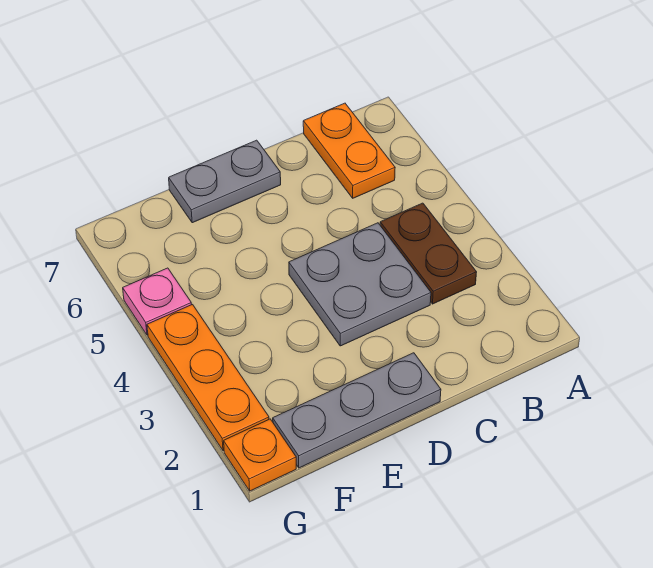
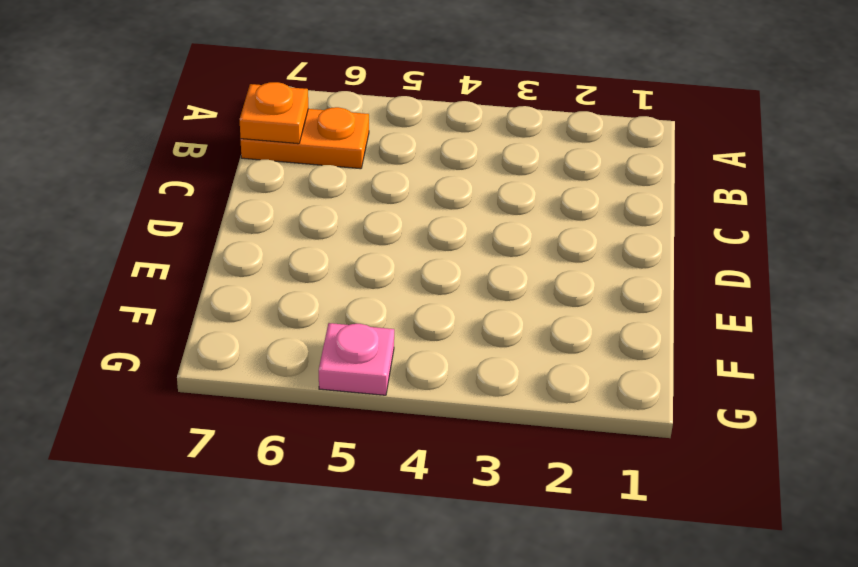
orange plate B7 level 2 -> orange plate G1 level 1
none -> brown plate B3:B4 level 1
none -> grey plate C3:D4 level 1

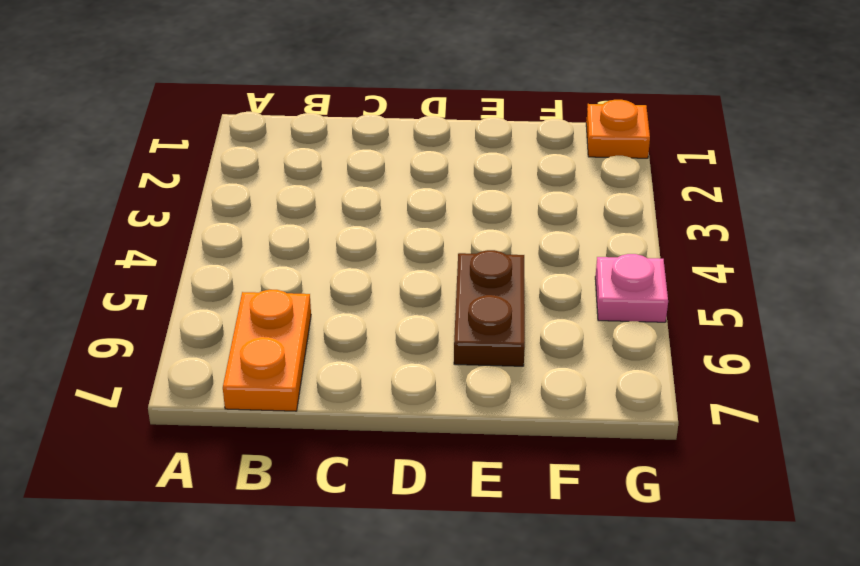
brown plate E5:E6 level 1 -> brown plate B3:B4 level 1
none -> grey plate C3:D4 level 1
none -> grey plate D1:F1 level 1

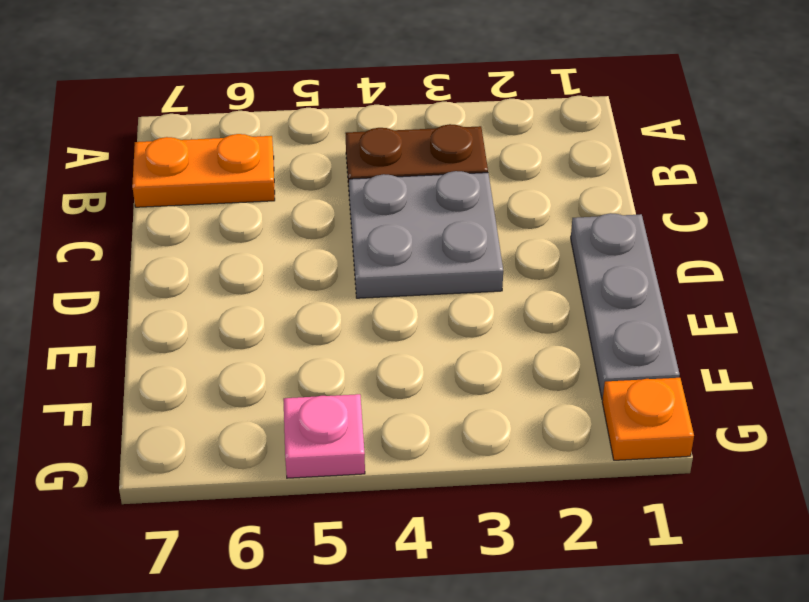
none -> grey plate D7:E7 level 1
none -> orange plate G2:G4 level 1

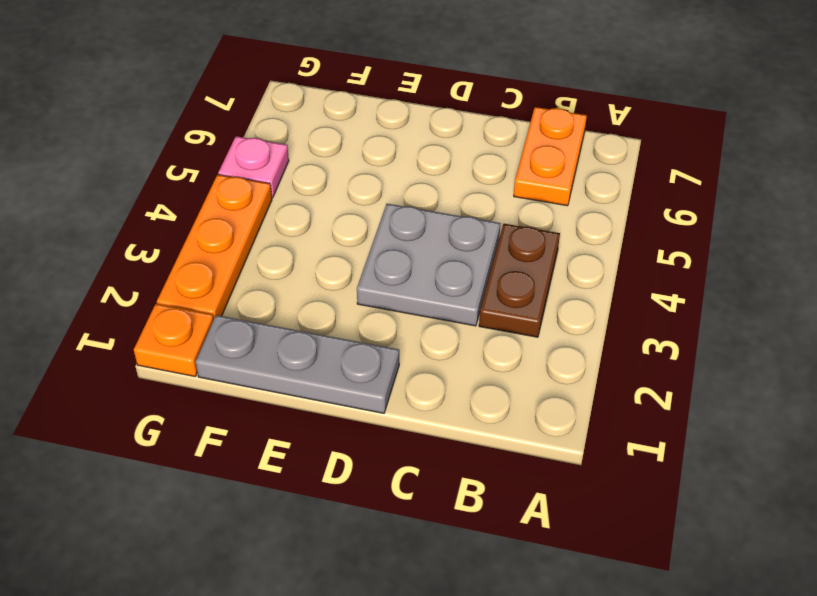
none -> grey plate D7:E7 level 1

